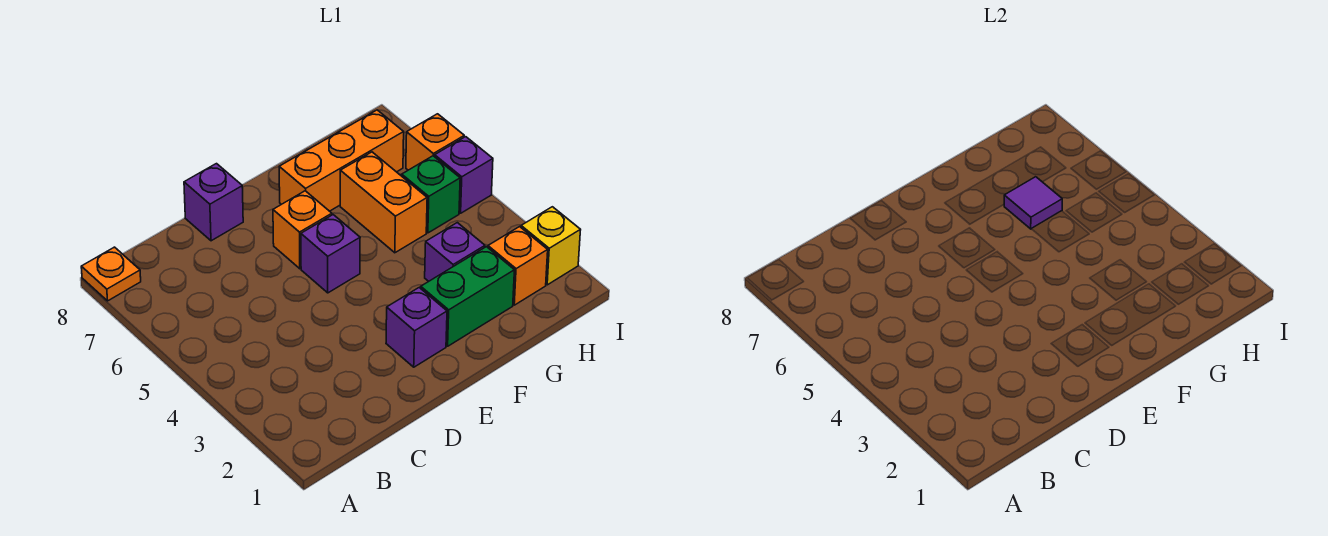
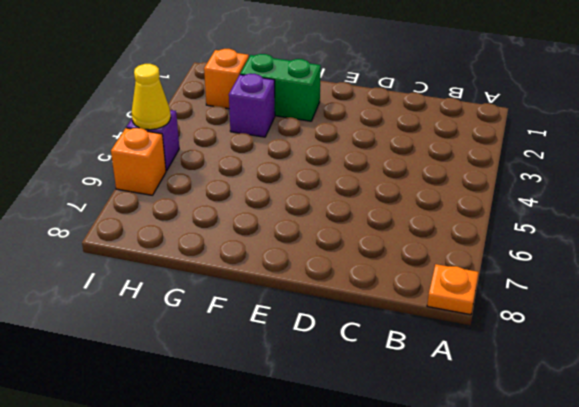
yellow cone I5 level 2 -> none
none -> purple brick D8 level 1
none -> purple brick E2 level 1
none -> purple brick E5 level 1

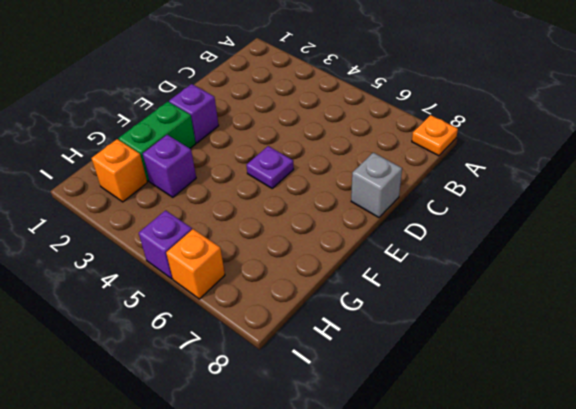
grey brick D8 level 1 -> purple brick D8 level 1
purple plate E5 level 1 -> purple brick E5 level 1
none -> orange brick E6 level 1
none -> orange brick F7:H7 level 1
none -> orange brick G5:G6 level 1

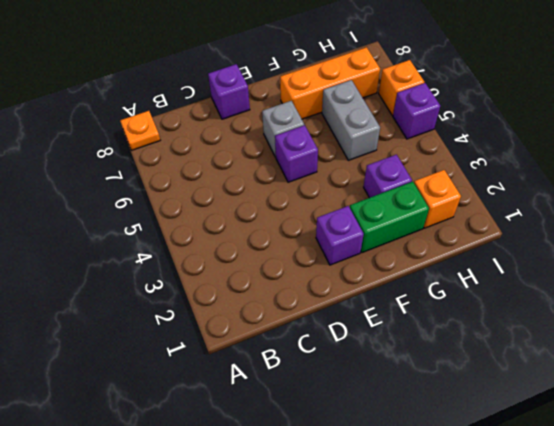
grey brick E6 level 1 -> orange brick E6 level 1
grey brick G5:G6 level 1 -> orange brick G5:G6 level 1
none -> green brick H5 level 1
none -> yellow brick I2 level 1
none -> purple tile G6 level 2

